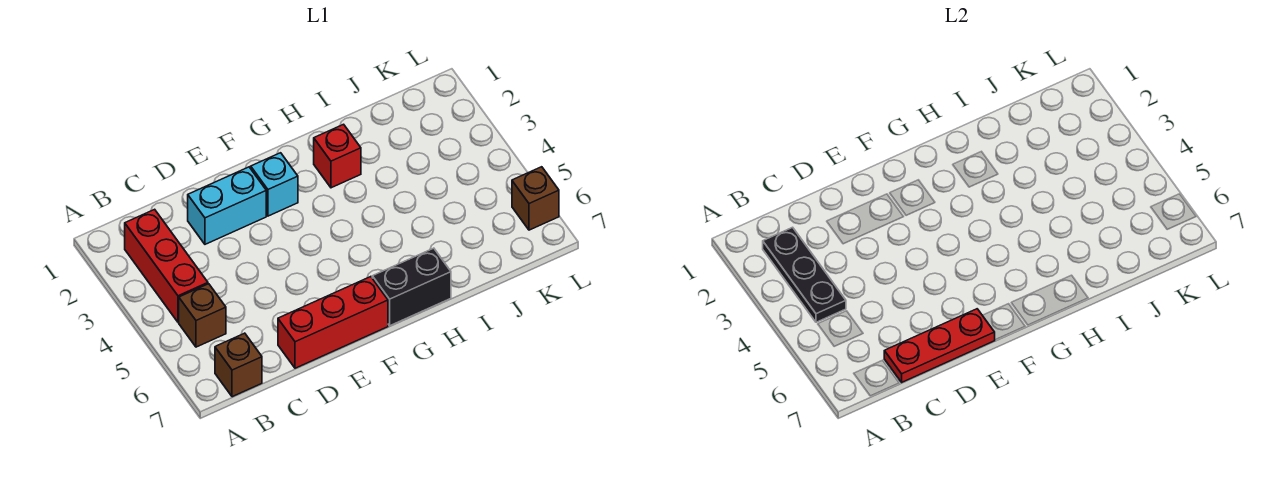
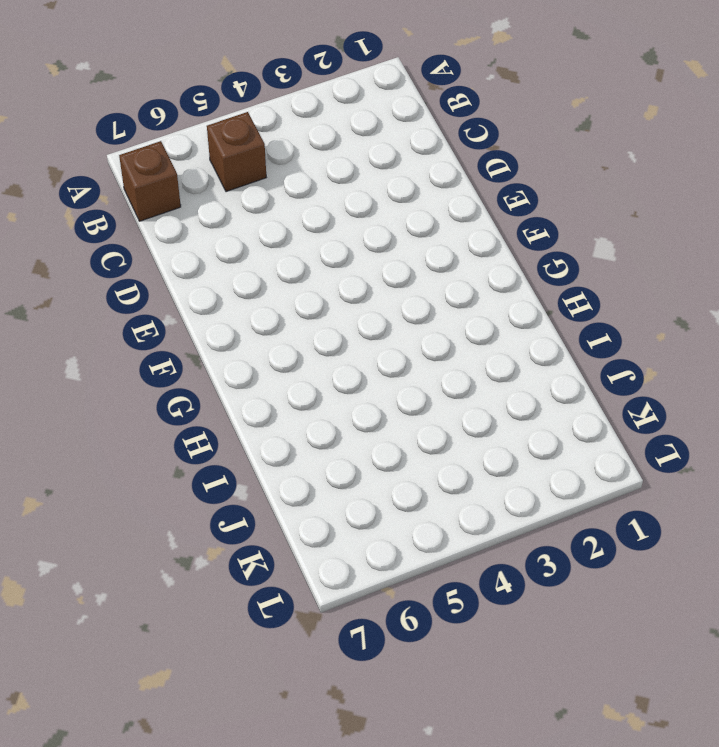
none -> red brick B2:B4 level 1
none -> cyan brick D2:E2 level 1

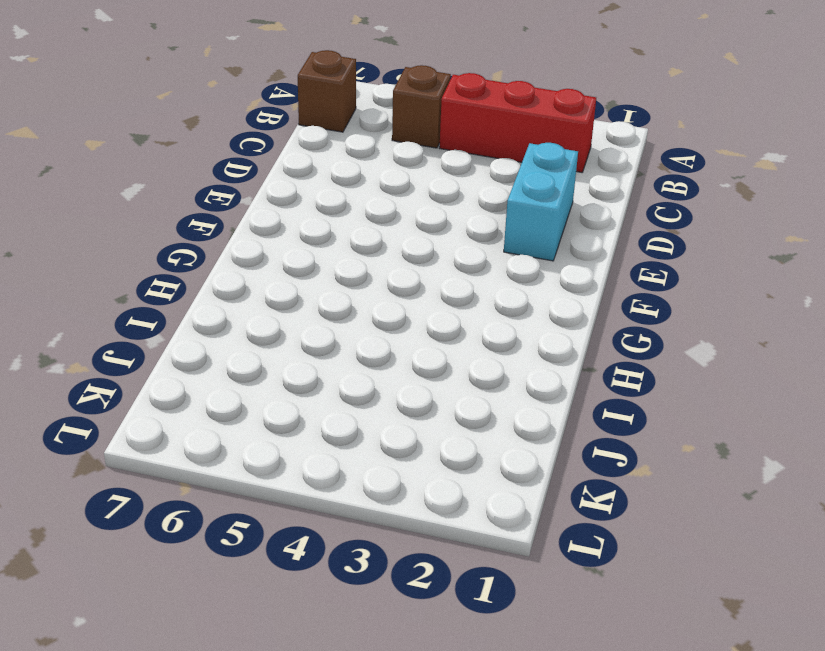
none -> red brick D7:F7 level 1
none -> cyan brick F2 level 1

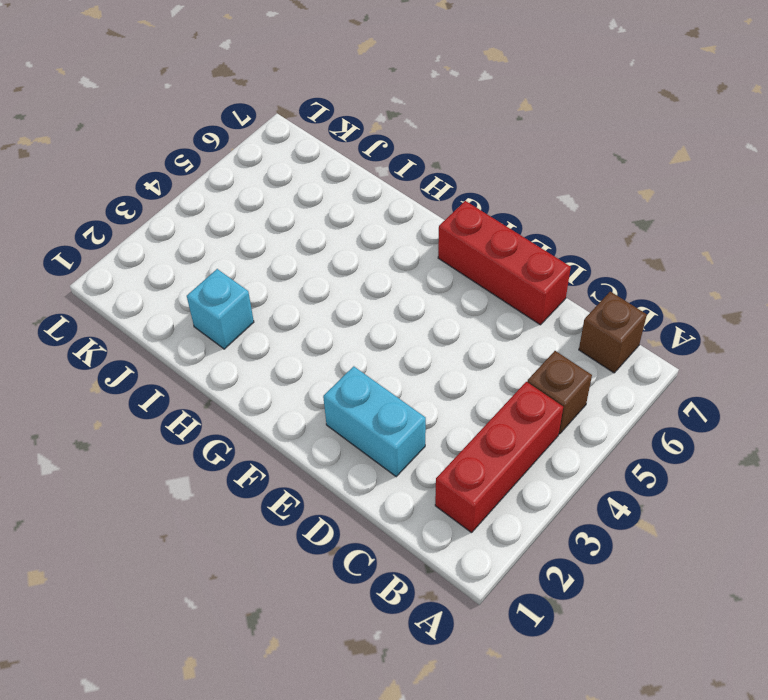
cyan brick I2 level 1 -> cyan brick F2 level 1
none -> black brick G7:H7 level 1
none -> red brick H2 level 1

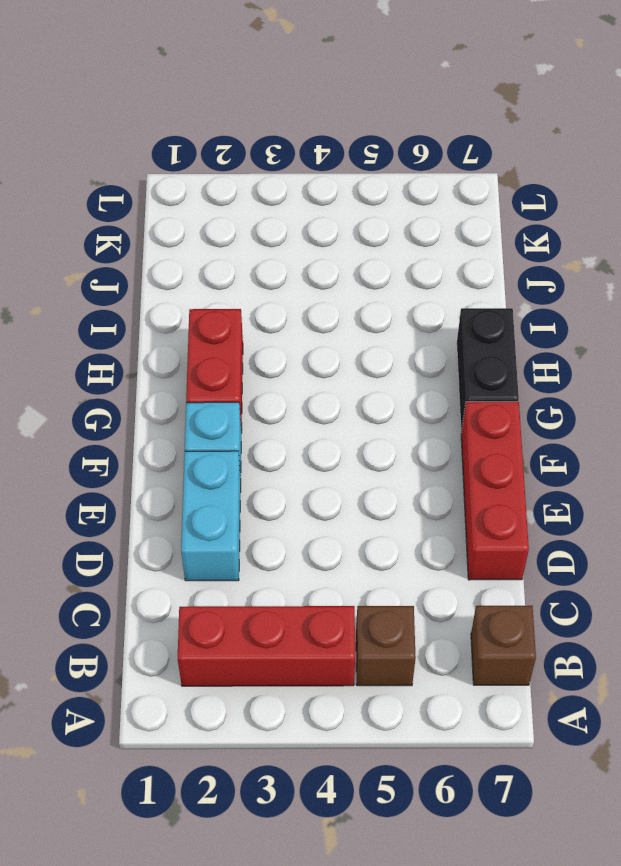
red brick G2:H2 level 1 -> red brick H2 level 1
none -> brown brick L6 level 1
none -> black plate B2:B4 level 2

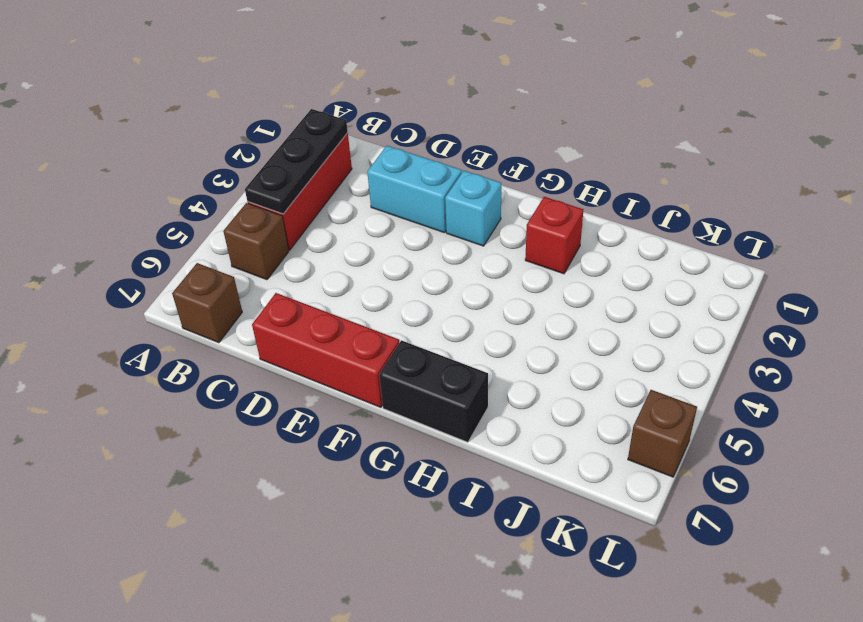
none -> red plate C7:E7 level 2

